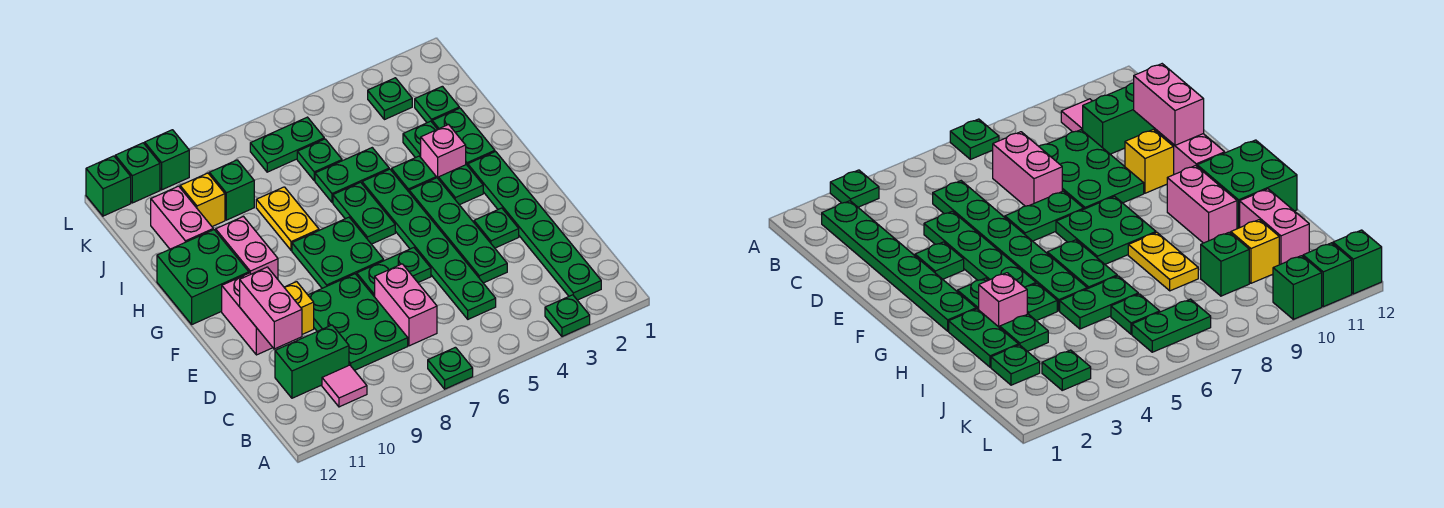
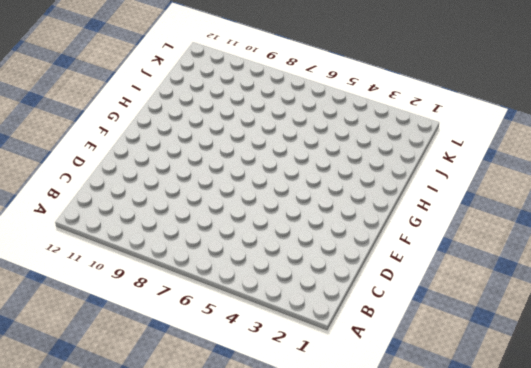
none -> green plate A3 level 1
none -> green plate A7 level 1
none -> green plate B2:G2 level 1
none -> pink tile B10 level 1

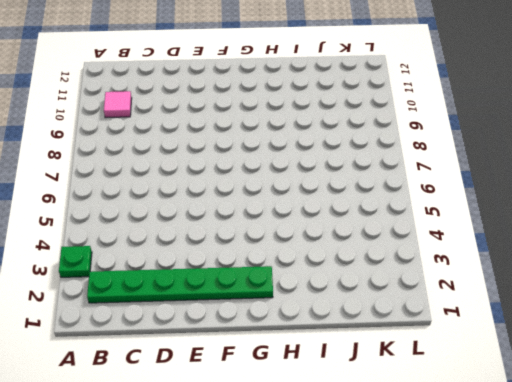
none -> green plate A7 level 1
none -> green plate C5:H5 level 1
none -> pink brick C7:D7 level 1
none -> green plate C8:E9 level 1

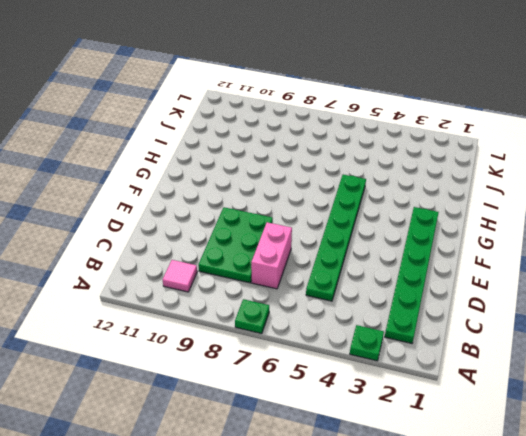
none -> green brick C10:C11 level 1
none -> green plate D4:G4 level 1
none -> green plate E3 level 1
none -> green plate E6:E7 level 1

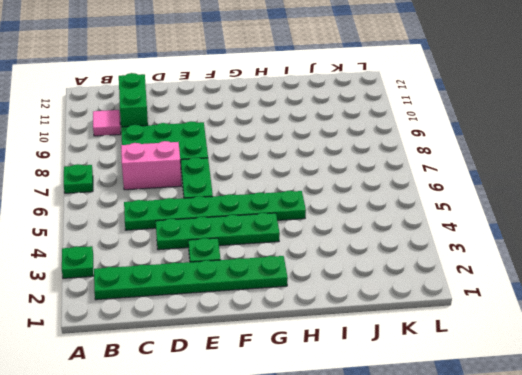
none -> yellow brick E10 level 1
none -> pink brick E11:F11 level 1
none -> green plate F7:G8 level 1
none -> green plate G3 level 1

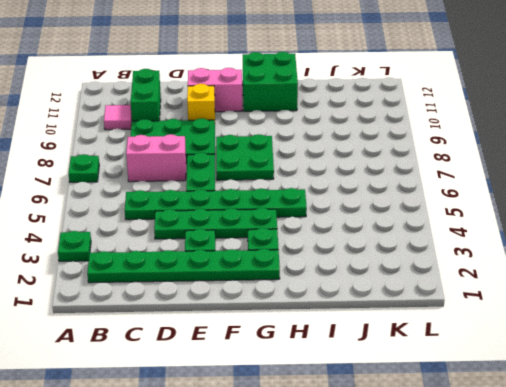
none -> green plate G6:H6 level 1
none -> pink brick G10:H10 level 1
none -> green plate H2:I2 level 1
none -> pink brick H3 level 1

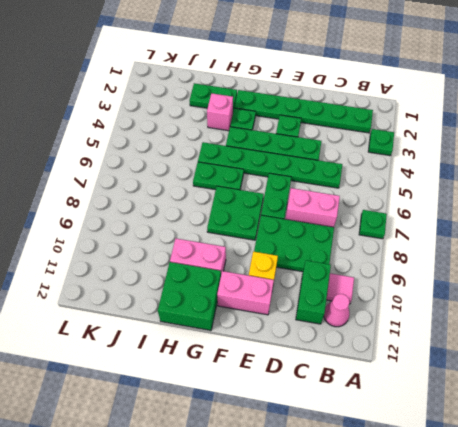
pink cone B11 level 1 -> none
none -> green plate H4 level 1
none -> yellow plate H8:I8 level 1
none -> green plate I3 level 1
none -> green plate I5:I6 level 1

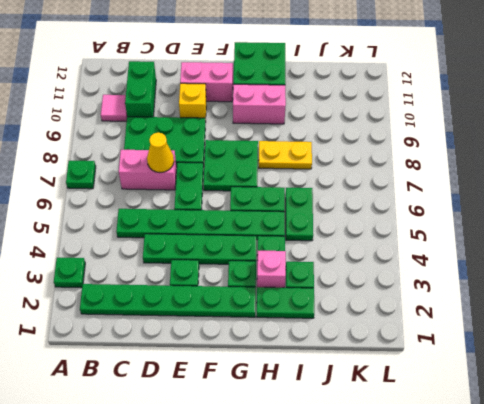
yellow cone D7 level 2 -> none
none -> pink brick I11:J11 level 1
none -> green plate J2 level 1
none -> green plate J6 level 1
none -> green brick J9 level 1

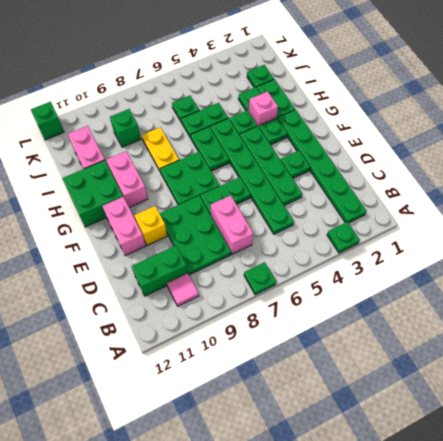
none -> yellow brick J10 level 1
none -> green plate K3 level 1
none -> green plate K6:K7 level 1
none -> green brick L10 level 1

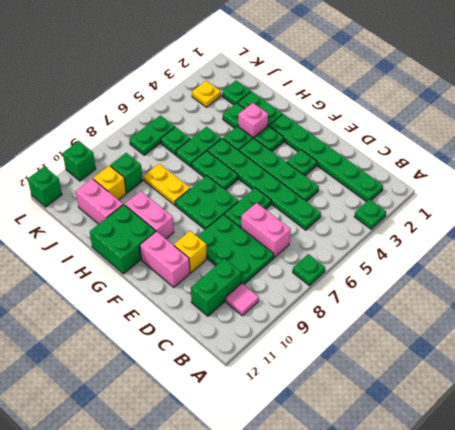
yellow plate K3 level 1 -> green plate K3 level 1
none -> green brick L11 level 1
none -> pink brick D11:E11 level 2

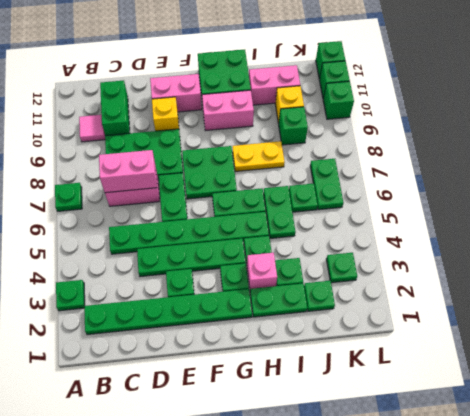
pink brick C7:D7 level 2 -> pink brick D11:E11 level 2

